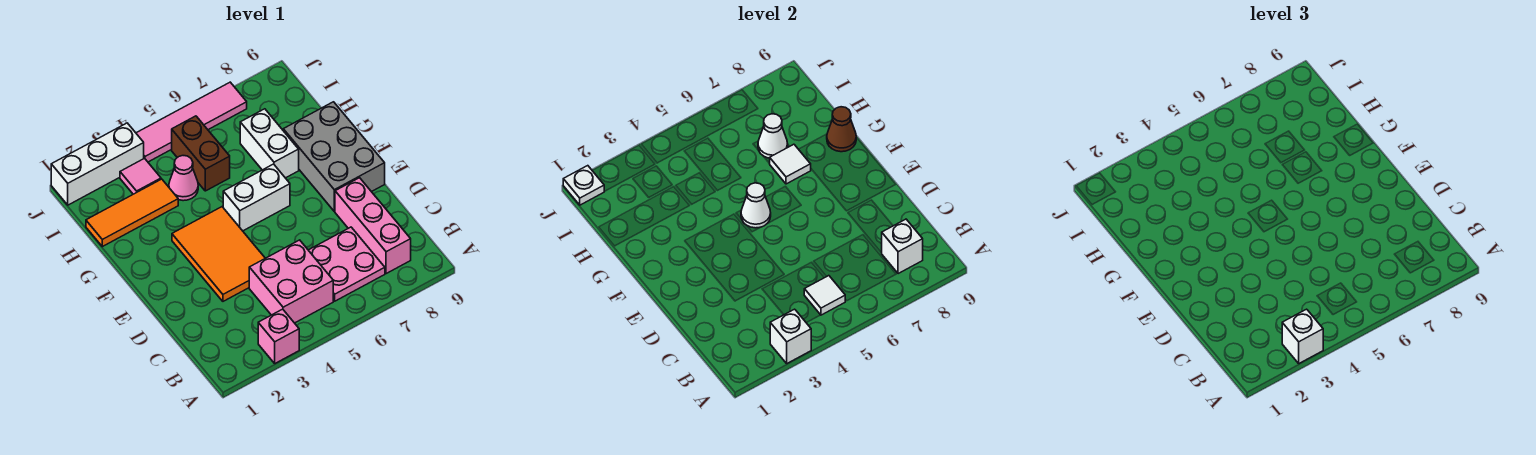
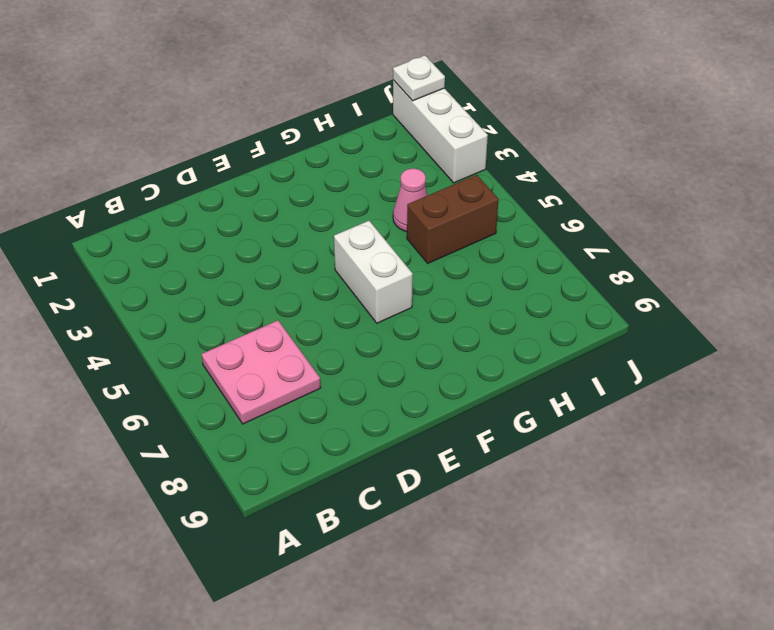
none -> pink brick A3 level 1
none -> pink brick B4:C5 level 1
none -> pink brick B8:D8 level 1

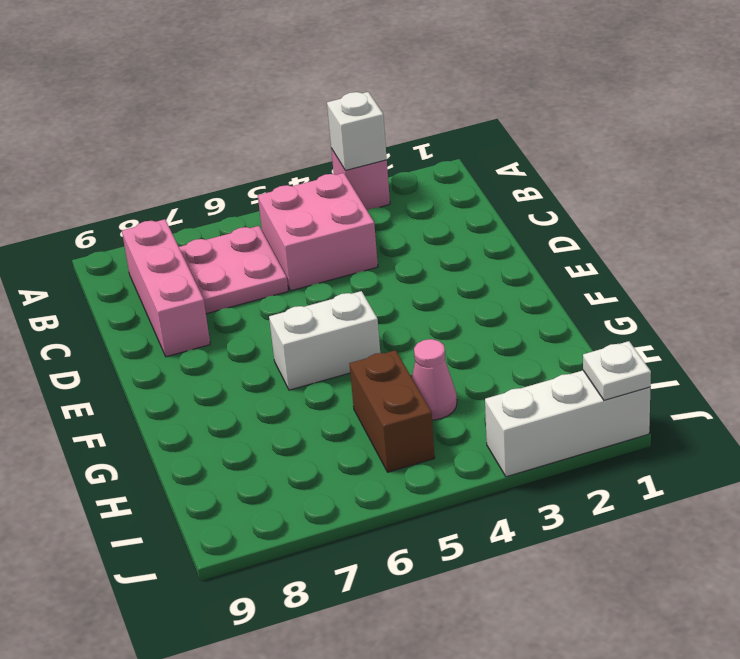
none -> orange tile D3:F4 level 1
none -> grey brick E8:G9 level 1
none -> white brick G7:H7 level 1

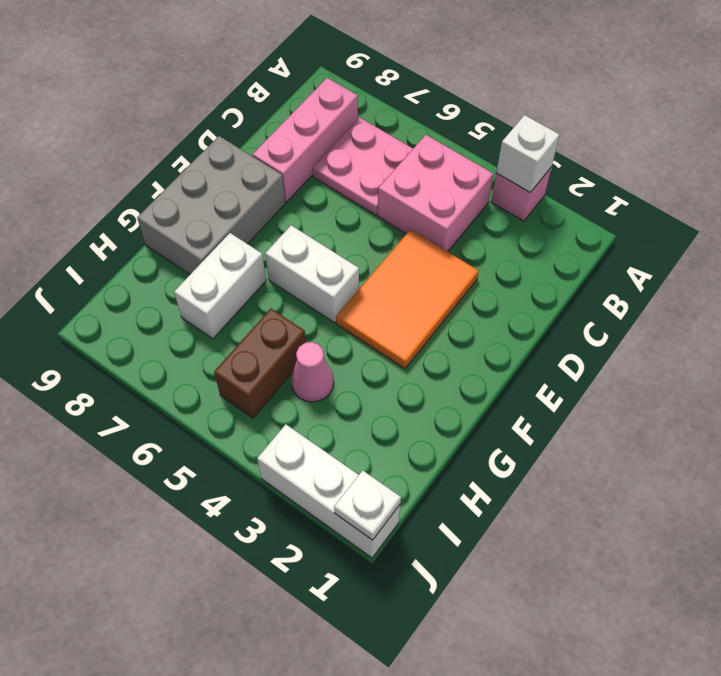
none -> orange tile H1:H3 level 1
none -> pink tile I3 level 1
none -> pink tile J4:J7 level 1

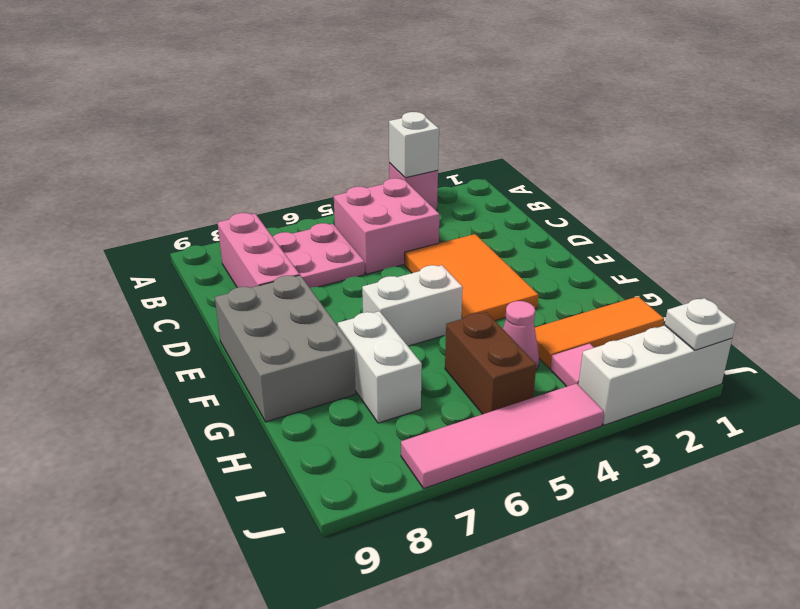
none -> white tile B5 level 2
none -> white brick B8 level 2
none -> white cone F5 level 2

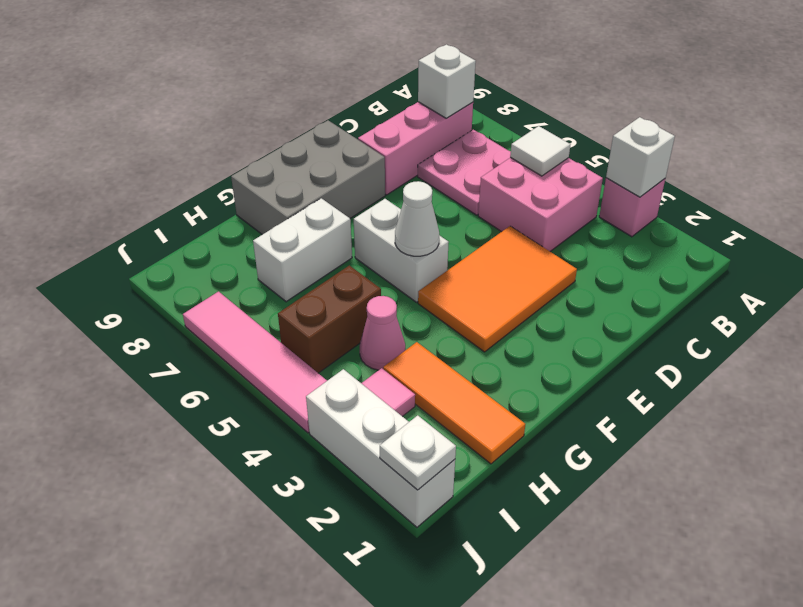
none -> white tile G7 level 2
none -> brown cone G9 level 2
none -> white cone H7 level 2

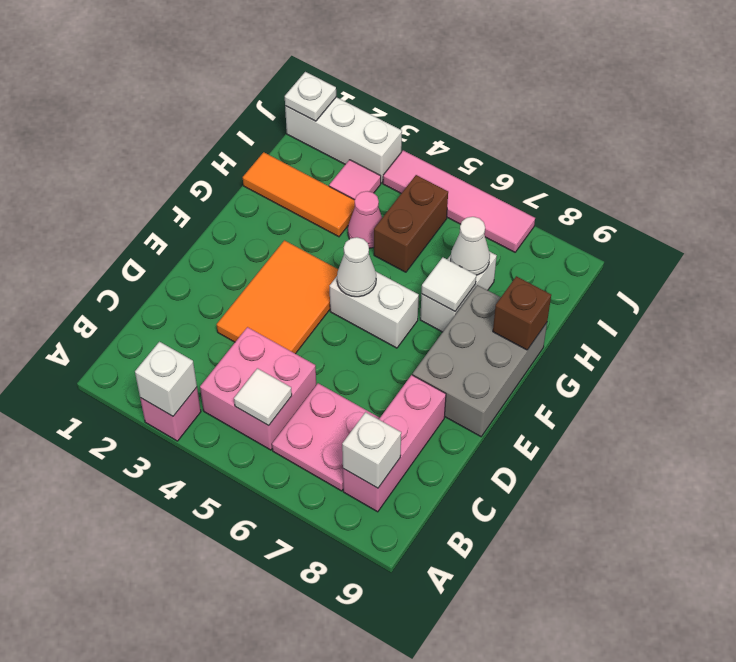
brown brick G9 level 2 -> brown cone G9 level 2
none -> white brick A3 level 3

